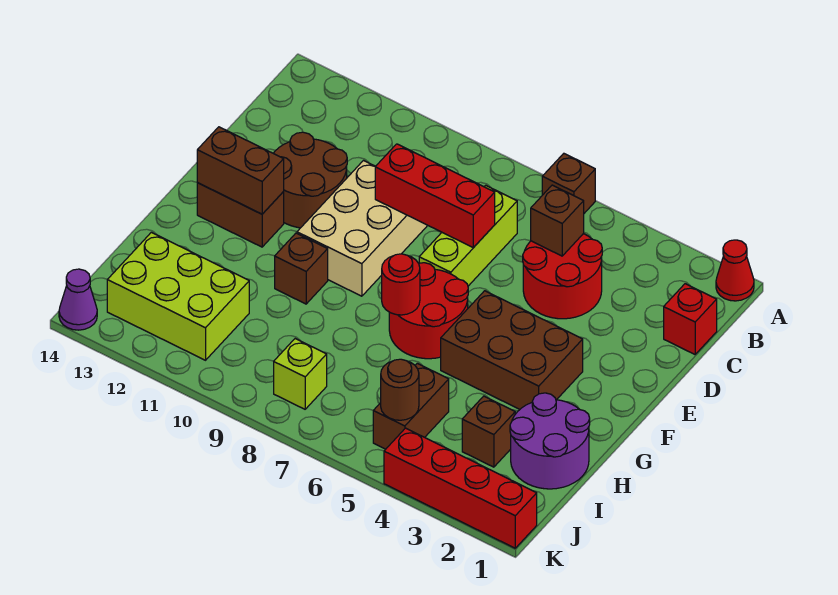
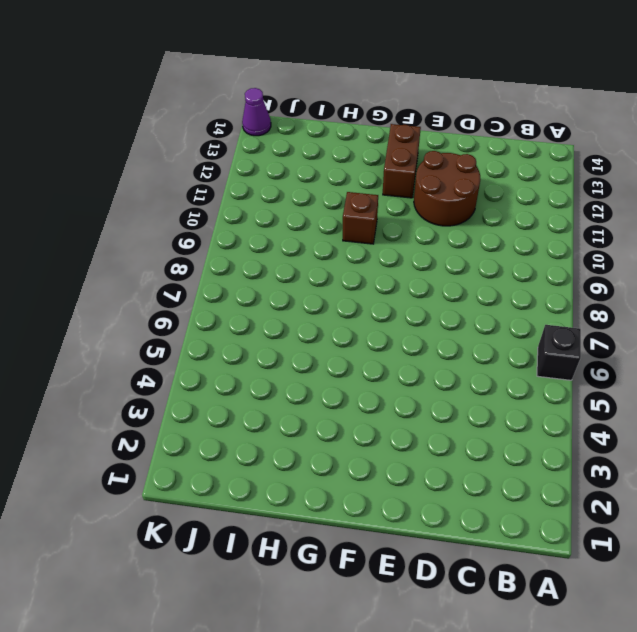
black brick A6 level 1 -> brown brick A6 level 1
none -> red cone A1 level 1
none -> red brick C1 level 1
none -> red round brick C4:D5 level 1

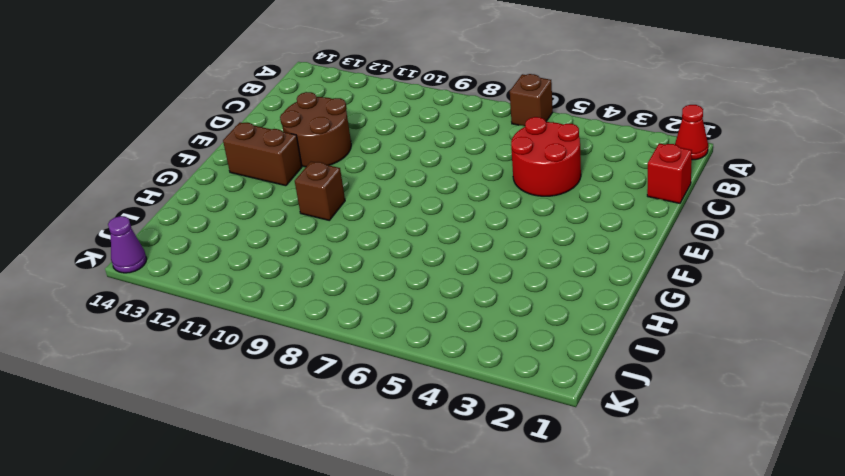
none -> lime brick C7:E7 level 1
none -> tan brick D9:F10 level 1
none -> brown brick F3:G5 level 1

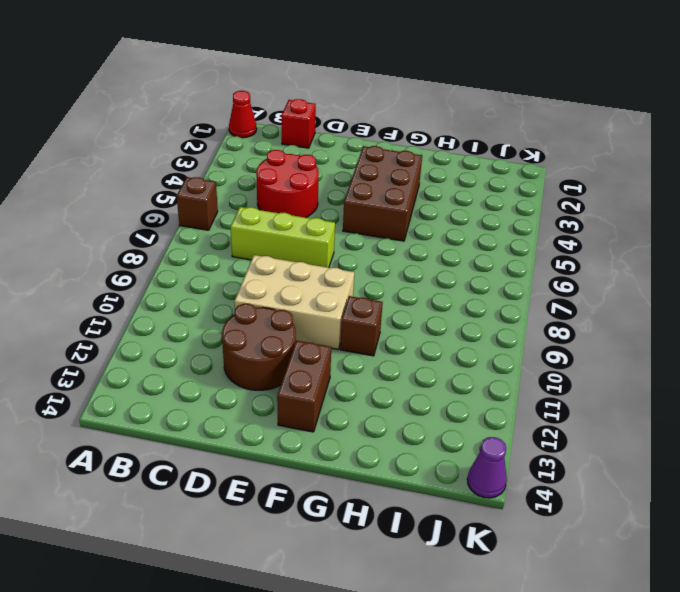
none -> red round brick F6:G7 level 1
none -> purple round brick H1:I2 level 1
none -> brown brick I3 level 1

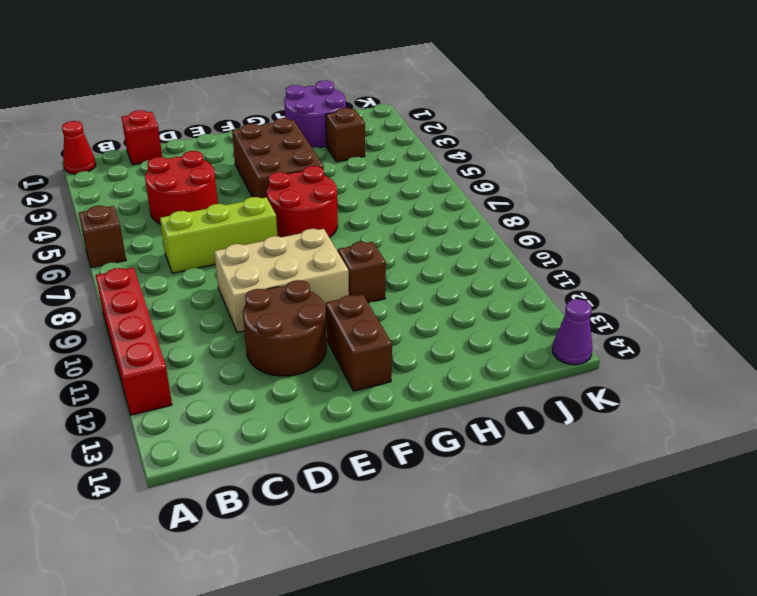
red brick A9:A12 level 1 -> red brick K1:K4 level 1
none -> brown brick I5:J5 level 1
none -> lime brick I11:J13 level 1
none -> lime brick J8 level 1

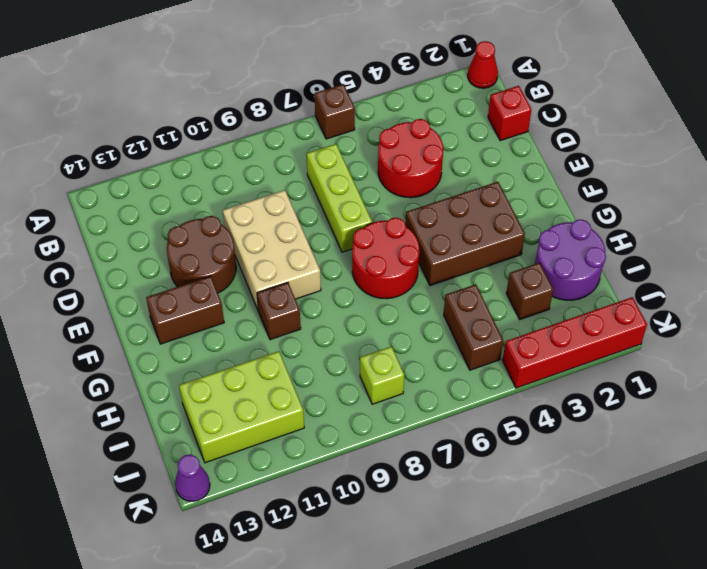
none -> brown brick C5 level 2
none -> red brick D7:D9 level 2
none -> brown brick F12:F13 level 2

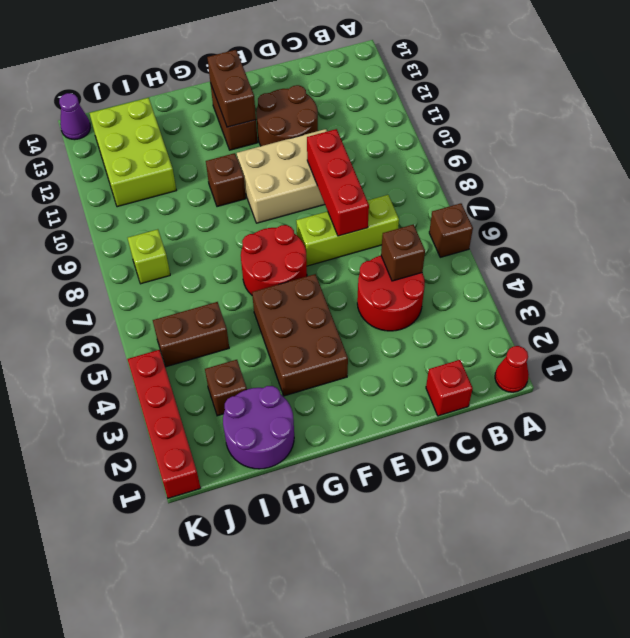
none -> red round brick G7 level 2
none -> brown round brick J5 level 2

